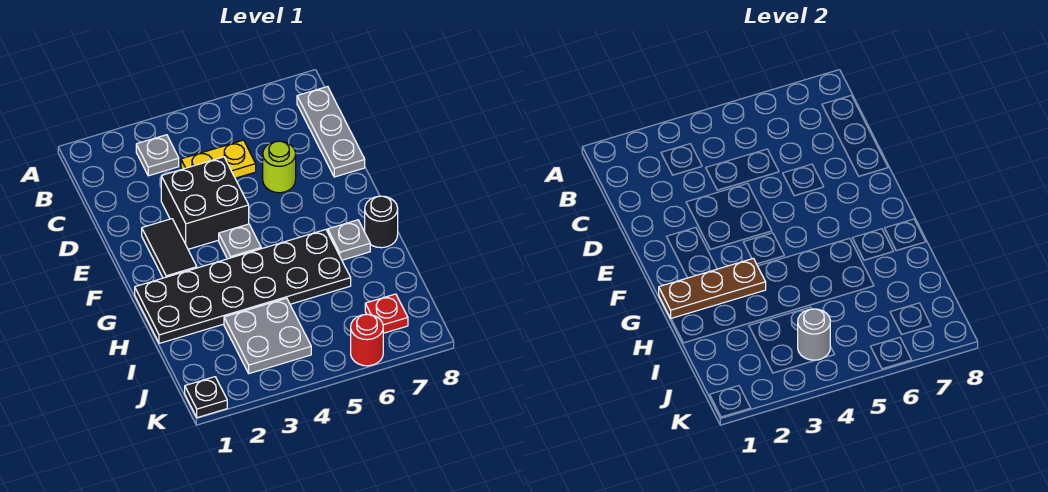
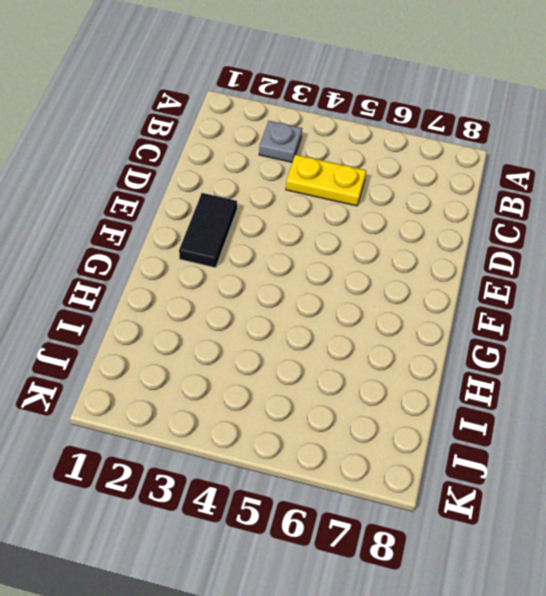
none -> grey plate B8:D8 level 1
none -> black brick D3:E4 level 1
none -> lime round brick D6 level 1

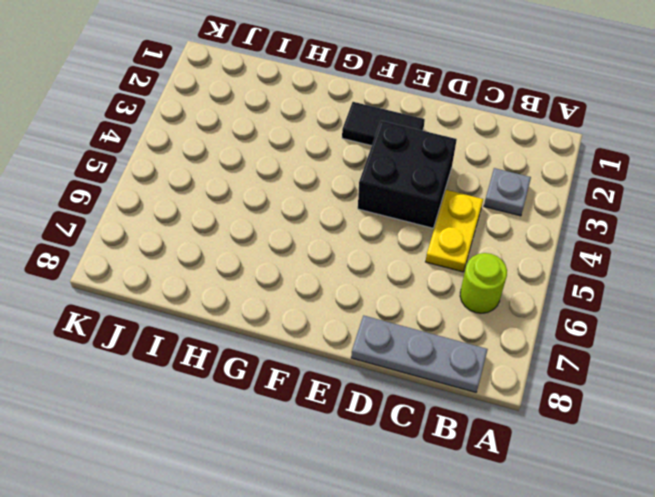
lime round brick B6 level 1 -> lime round brick D6 level 1
none -> grey plate F4 level 1
none -> black plate G1:H6 level 1
none -> grey plate G7 level 1

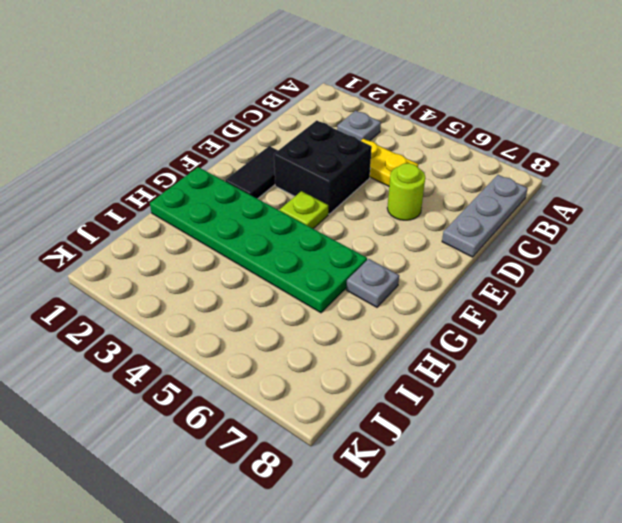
lime plate F4 level 1 -> grey plate F4 level 1
green plate G1:H6 level 1 -> black plate G1:H6 level 1
none -> black round brick G8 level 1
none -> grey plate I3:J4 level 1
none -> red plate J7 level 1

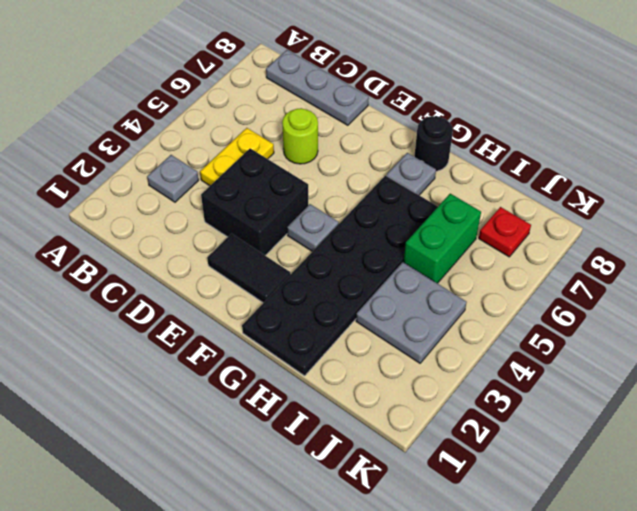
green brick I5:I6 level 1 -> none
none -> black plate K1 level 1
none -> red round brick K6 level 1
none -> brown plate G1:G3 level 2

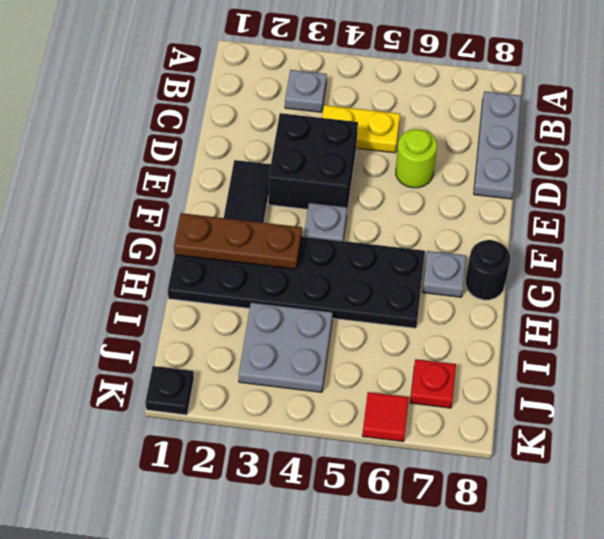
red tile K6 level 1 -> red round brick K6 level 1
none -> grey round brick J4 level 2

